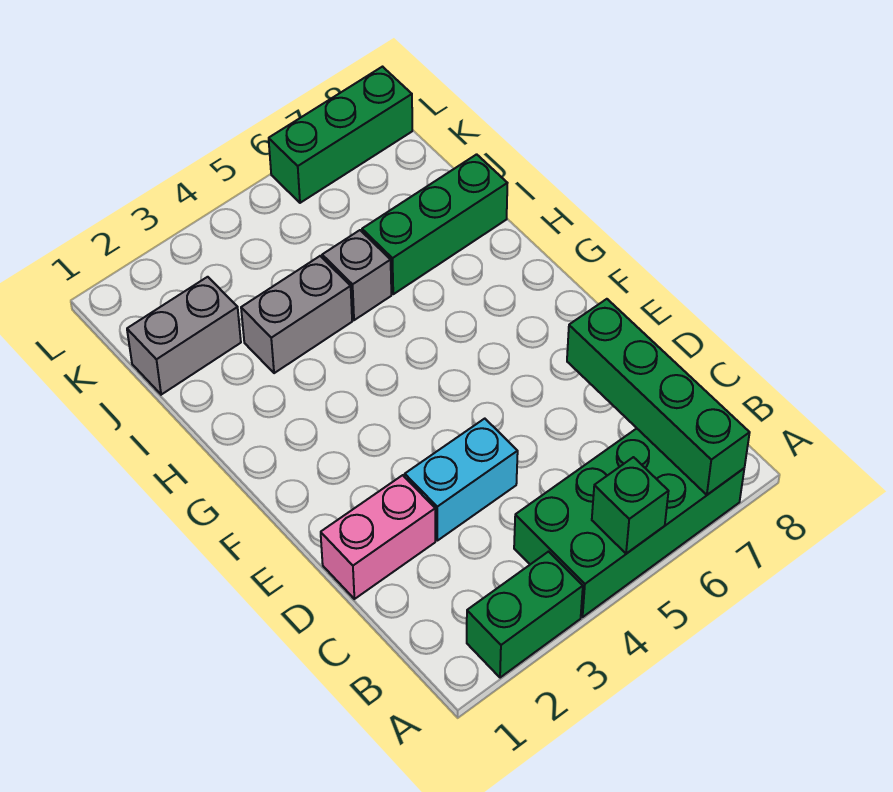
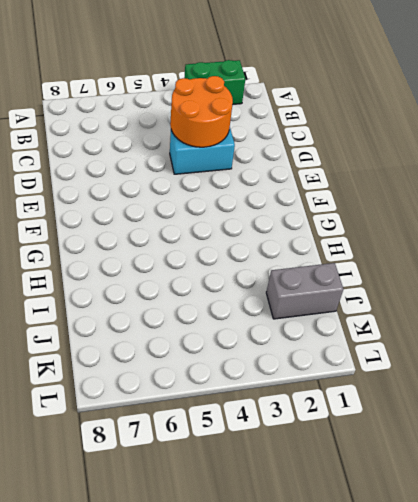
orange round brick C3:D4 level 2 -> none
none -> green brick A4:B7 level 1
none -> pink brick D1:D2 level 1

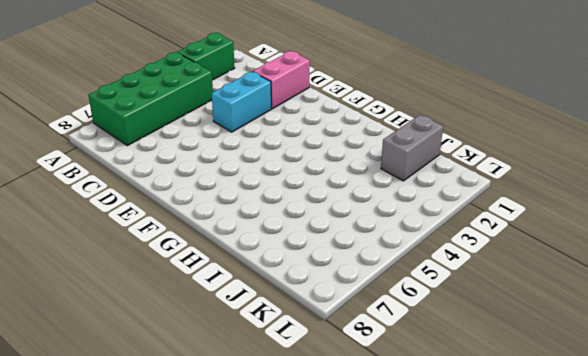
none -> grey brick I3:I4 level 1
none -> grey brick I5 level 1

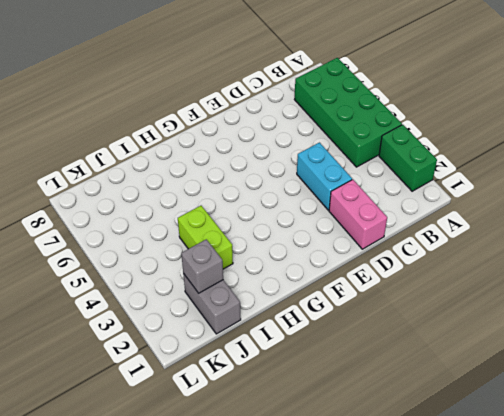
lime brick I3:I4 level 1 -> grey brick I3:I4 level 1
grey brick J2 level 2 -> grey brick I5 level 1
none -> green brick I6:I8 level 1
none -> green brick L6:L8 level 1

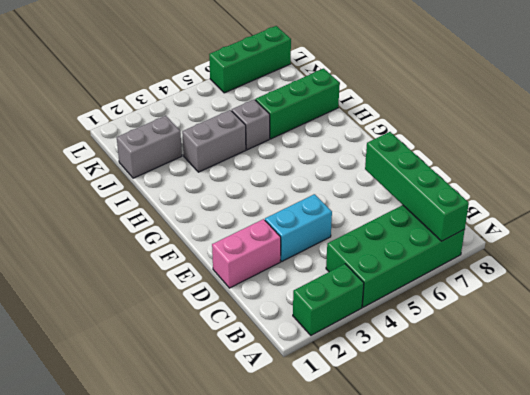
none -> green brick A5 level 2

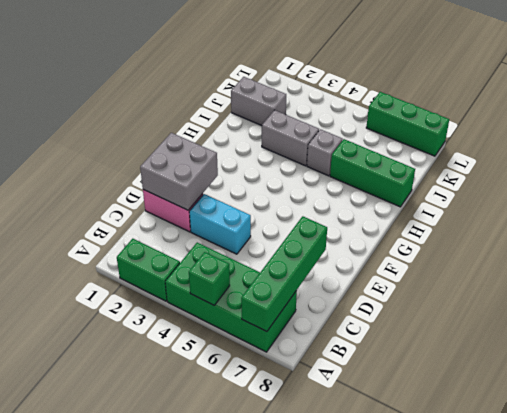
grey brick D1:E2 level 2 -> none

